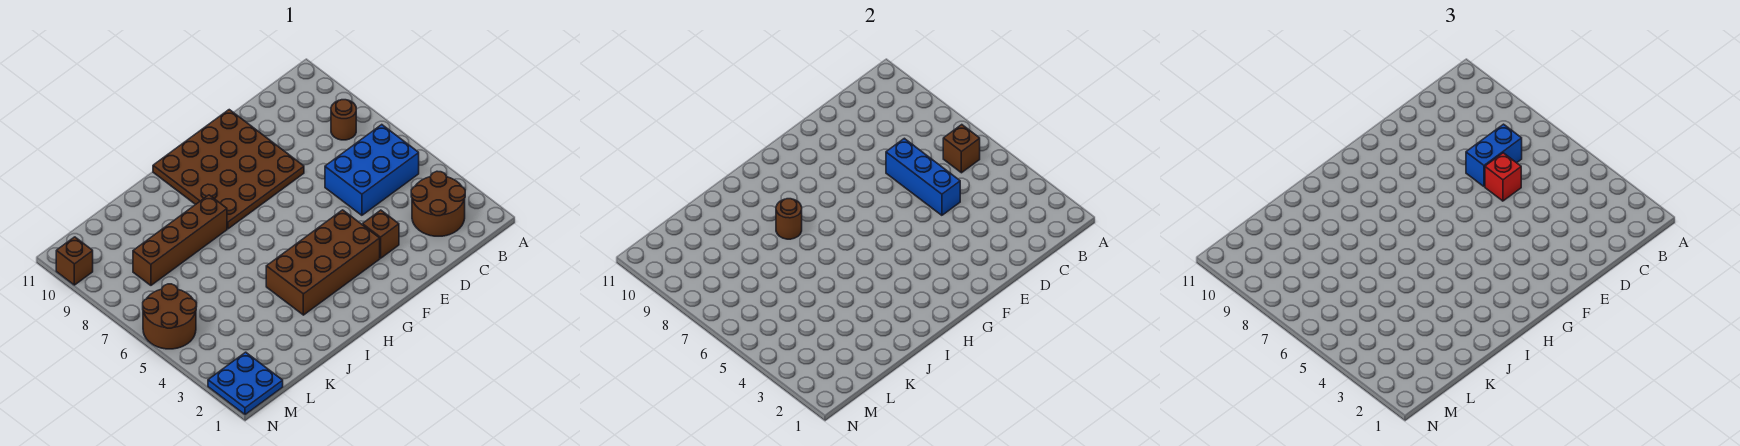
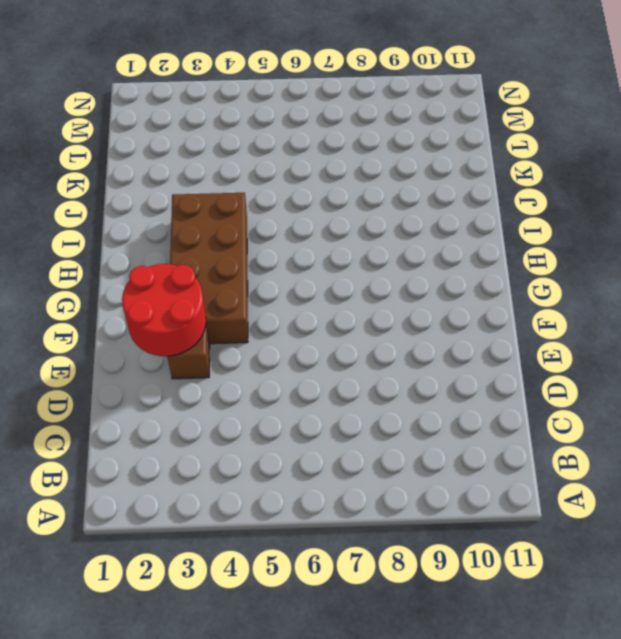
red round brick E2:F3 level 2 -> none
none -> brown round brick B2:C3 level 1
none -> blue brick B5:D6 level 1
none -> brown round brick B8 level 1

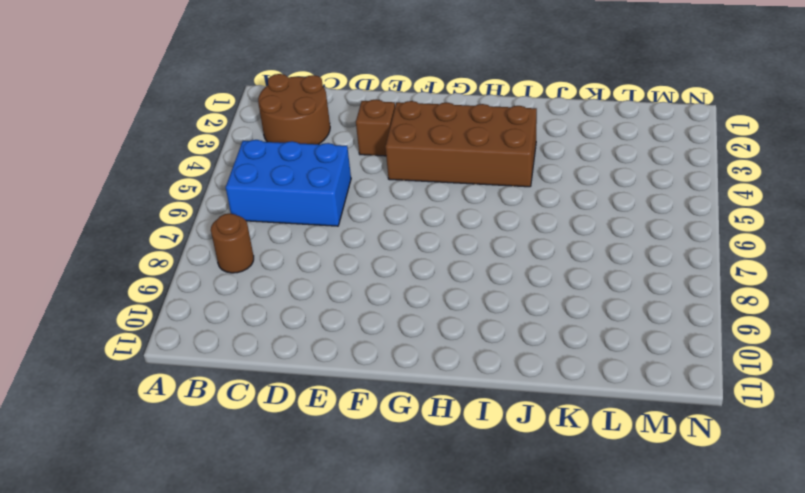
none -> brown plate E8:H11 level 1
none -> brown brick I8:L8 level 1
none -> blue plate M1:N2 level 1

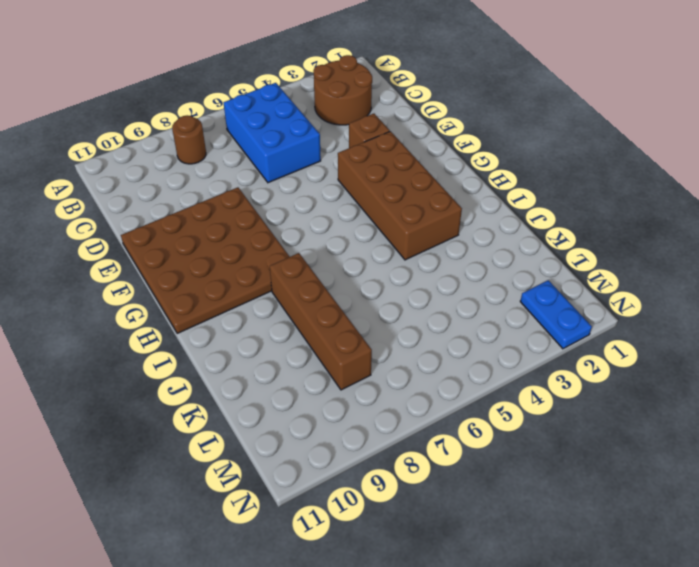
blue plate M2:N2 level 1 -> blue plate M1:N2 level 1
none -> brown round brick M5:N6 level 1
none -> brown brick N10 level 1
none -> brown brick B6 level 2

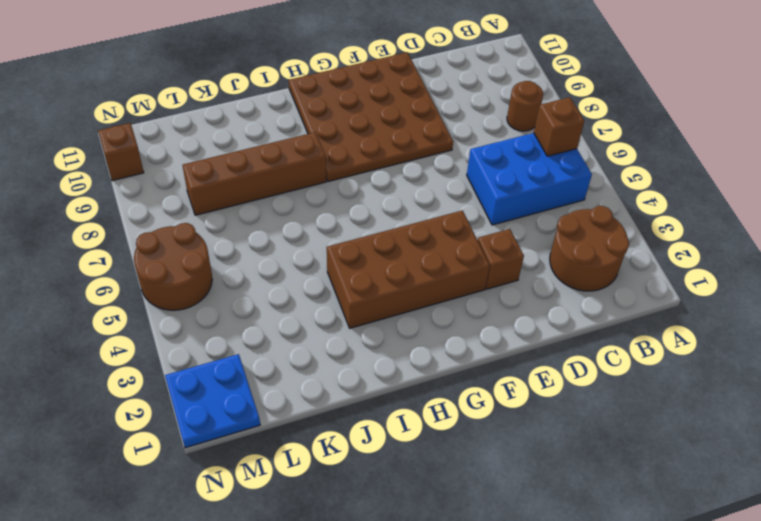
none -> blue brick D5:D7 level 2
none -> brown round brick I8 level 2
none -> blue brick C7:D7 level 3

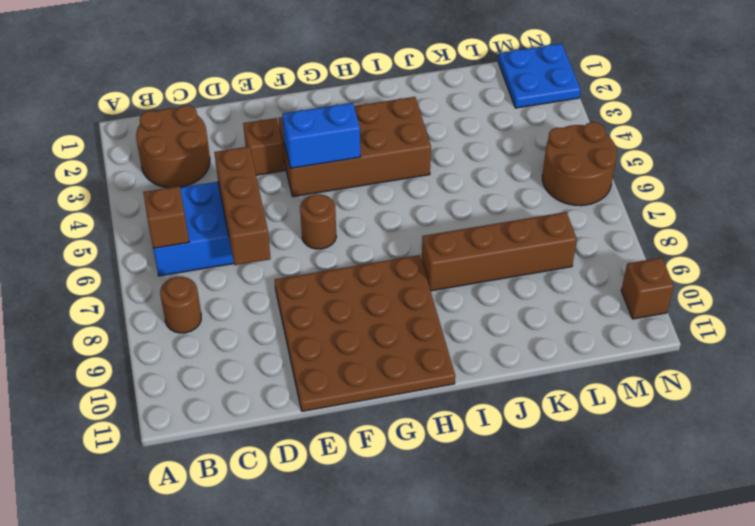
brown brick D5:D7 level 2 -> blue brick D5:D7 level 2
blue brick F4:G4 level 2 -> blue brick C7:D7 level 3
brown round brick F6 level 1 -> brown round brick I8 level 2
none -> red brick D6 level 3

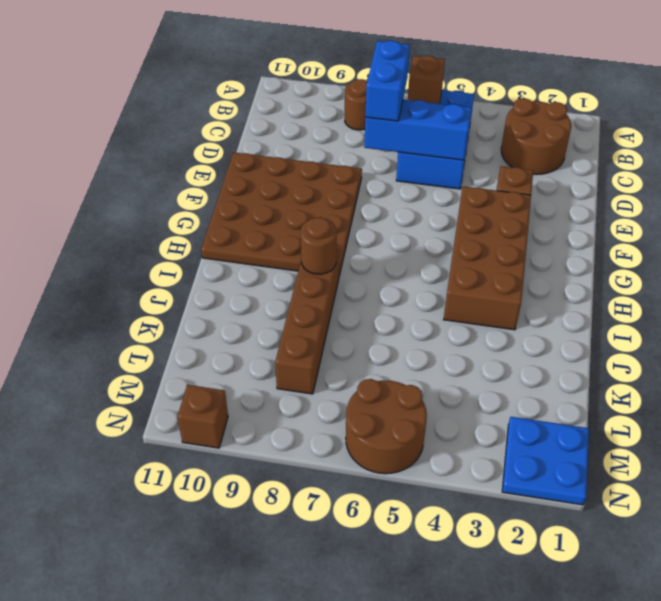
none -> red brick D6 level 3

